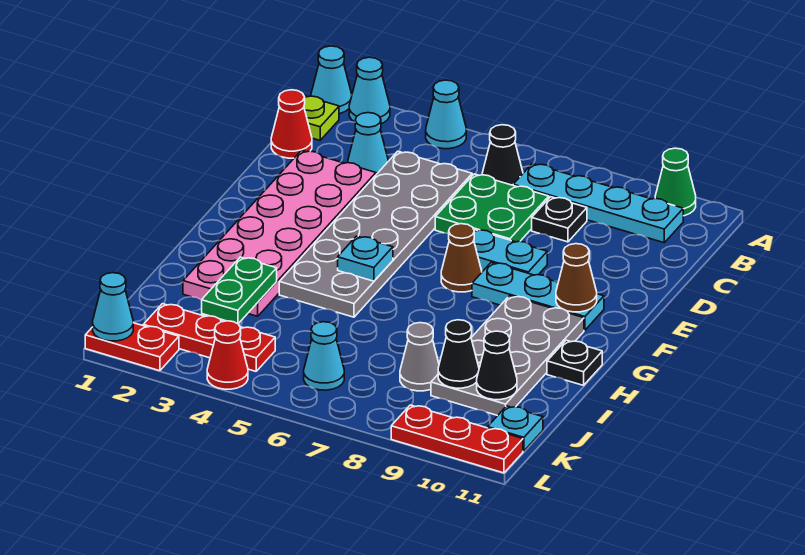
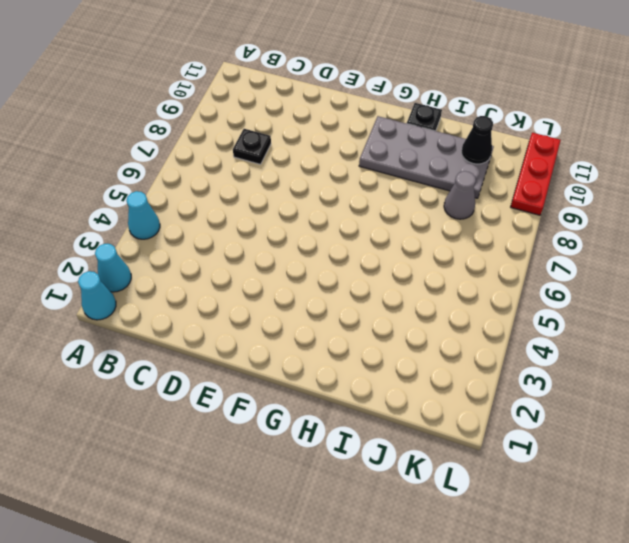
none -> green cone A10 level 1
none -> lime plate B1 level 1
none -> black cone B6 level 1
none -> cyan plate B7:B10 level 1

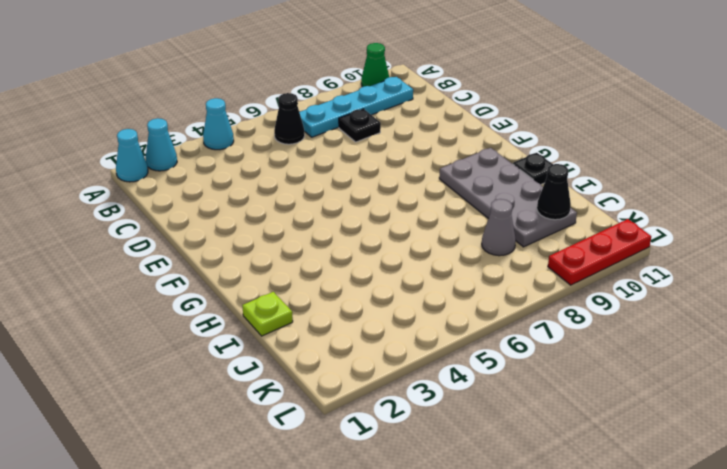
lime plate I1 level 1 -> lime plate B1 level 1
none -> red cone C1 level 1
none -> cyan cone C3 level 1
none -> grey plate C4:H5 level 1
none -> green plate C6:D7 level 1

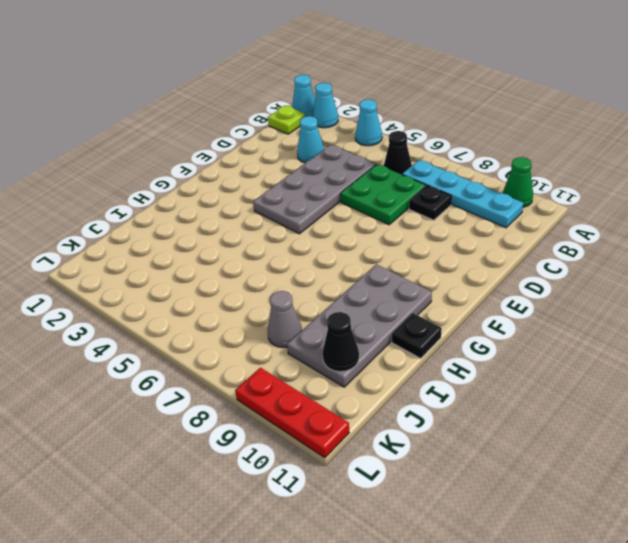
grey plate C4:F5 level 1 -> grey plate C4:H5 level 1
none -> red cone C1 level 1
none -> pink plate D2:I3 level 1
none -> cyan plate E7:E8 level 1
none -> brown cone F7 level 1

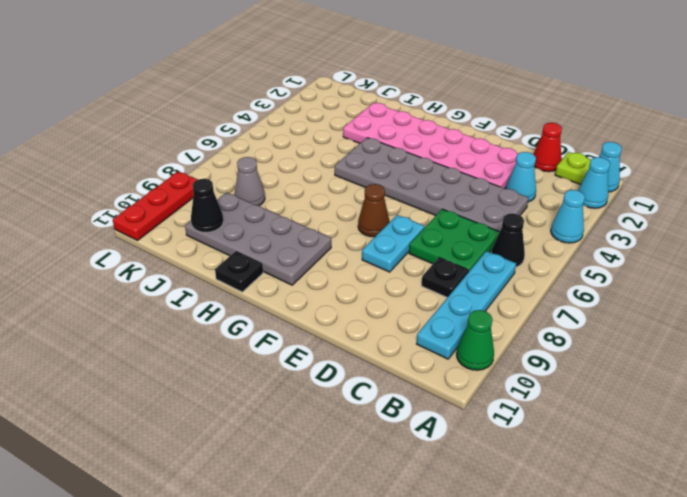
none -> cyan plate F8:F10 level 1
none -> red plate K2:K4 level 1
none -> cyan cone K6 level 1
none -> cyan plate K11 level 1

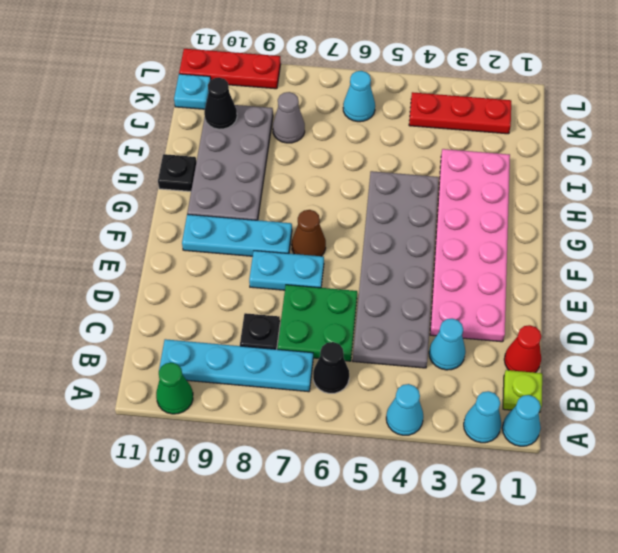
none -> red plate L1:L2 level 1
none -> red cone L4 level 1
none -> brown cone F10 level 2
none -> cyan plate G5 level 2

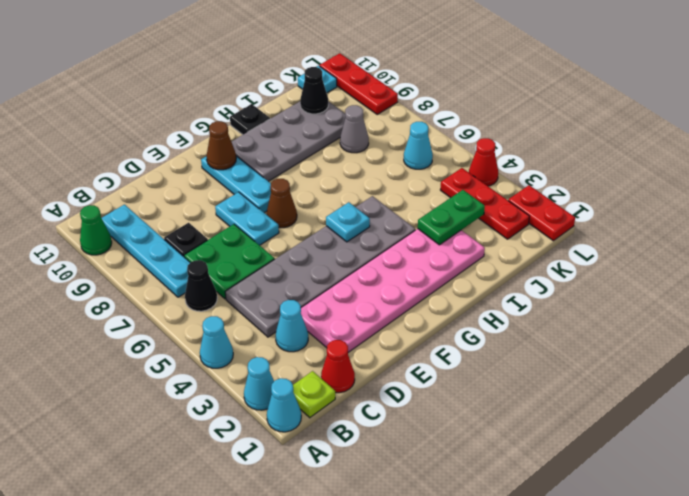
none -> black cone J9 level 2
none -> cyan cone L1 level 2

